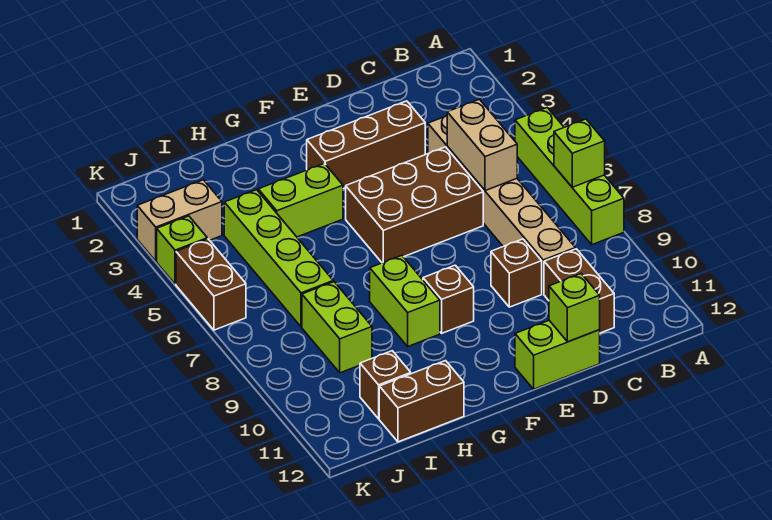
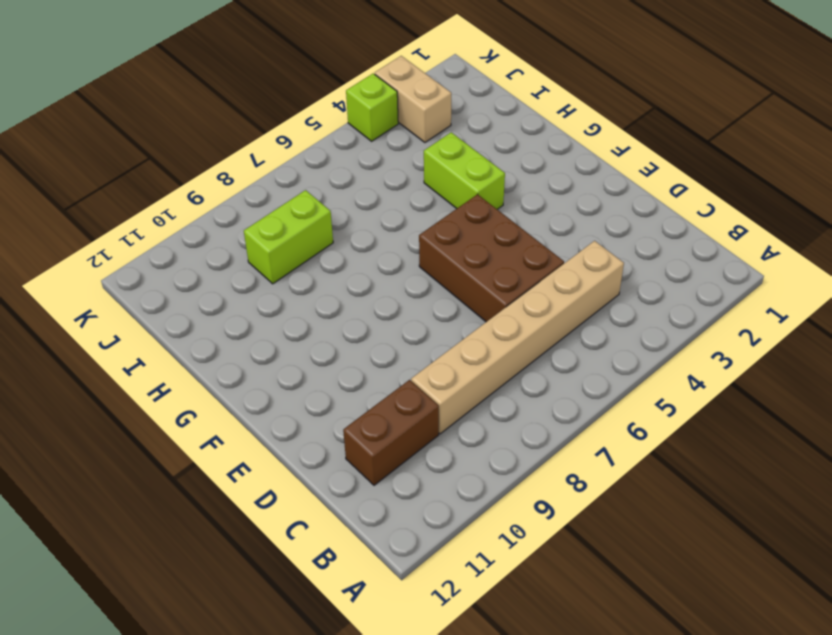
none -> lime brick A5:A8 level 1
none -> brown brick D3:F3 level 1
none -> brown brick D9 level 1

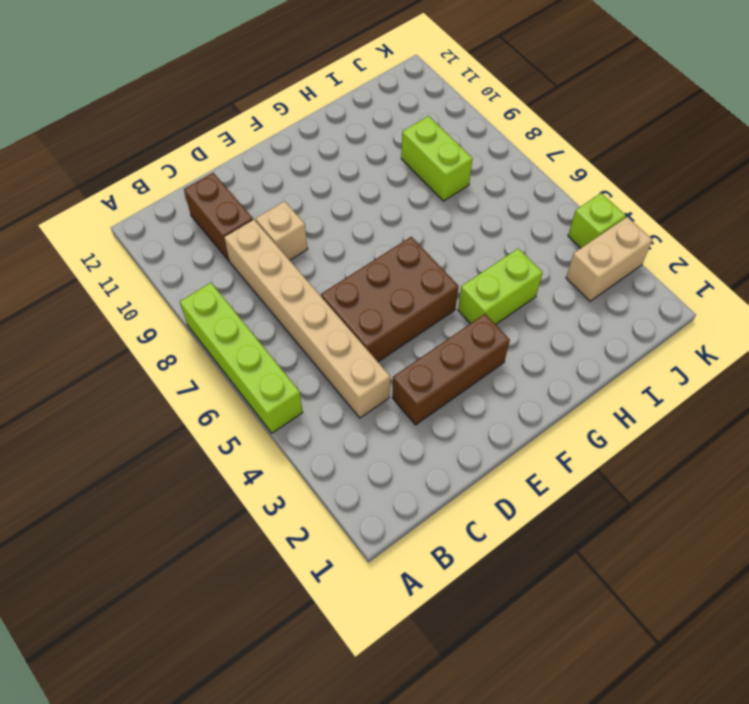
tan brick D9 level 1 -> brown brick D9 level 1
none -> lime brick D12:E12 level 1
none -> brown brick F9 level 1
none -> lime brick G8:G9 level 1

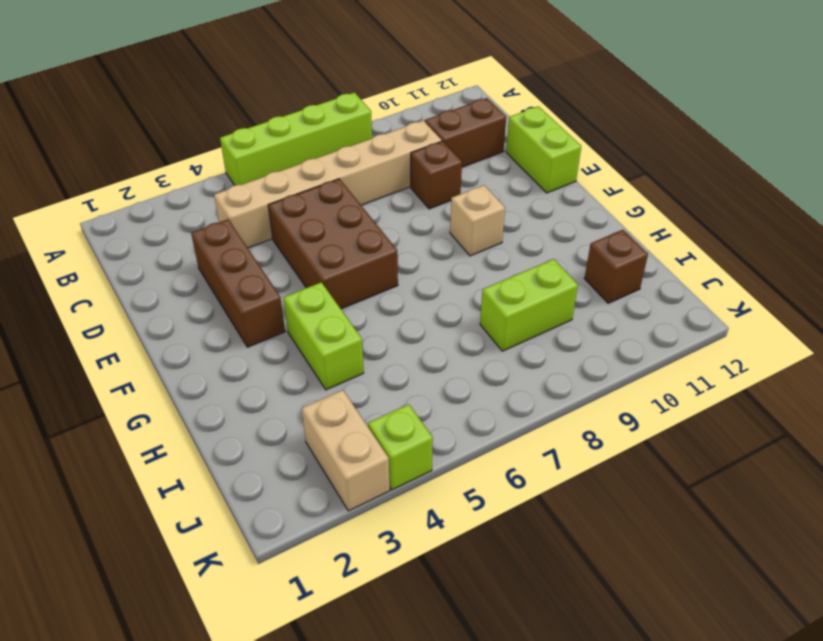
tan brick F9 level 1 -> brown brick F9 level 1
none -> lime brick G8:G9 level 1
none -> brown brick H12:I12 level 1
none -> lime brick I4:I7 level 1

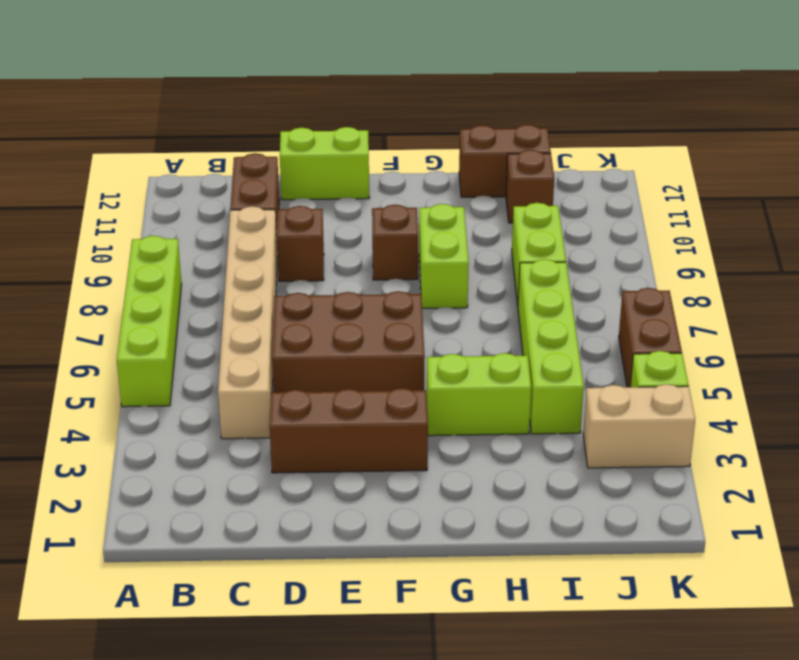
none -> lime brick A7 level 2
none -> tan brick C5:C6 level 2
none -> lime brick D12 level 2

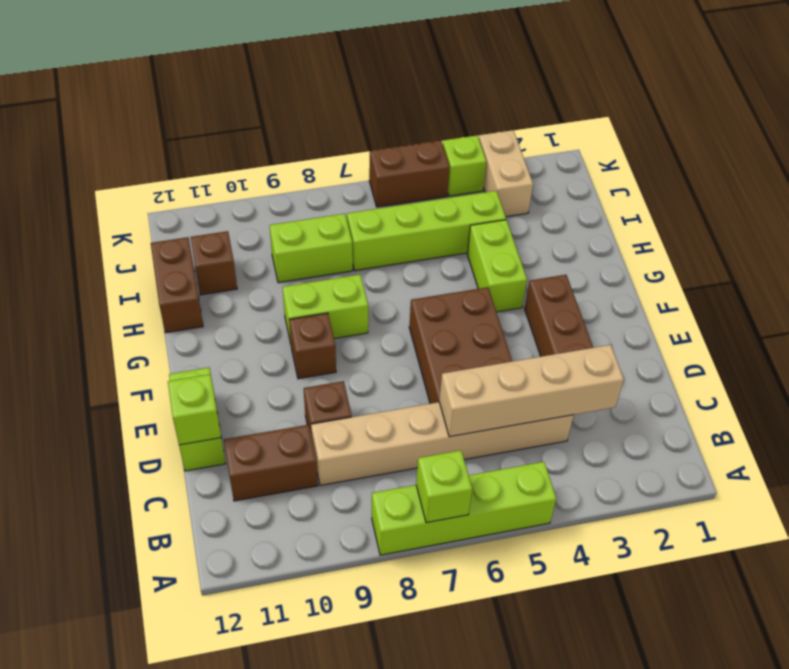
tan brick C3:C6 level 2 -> tan brick C5:C6 level 2

